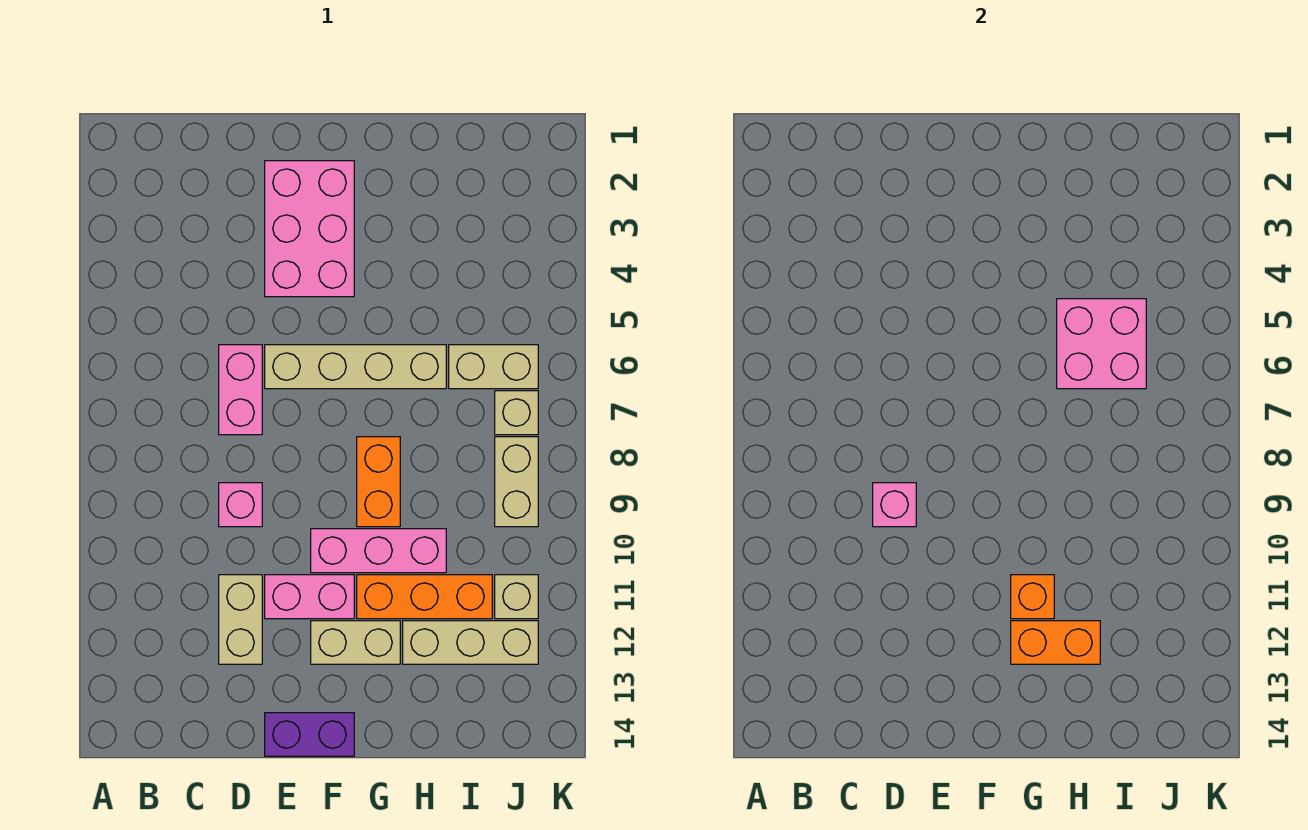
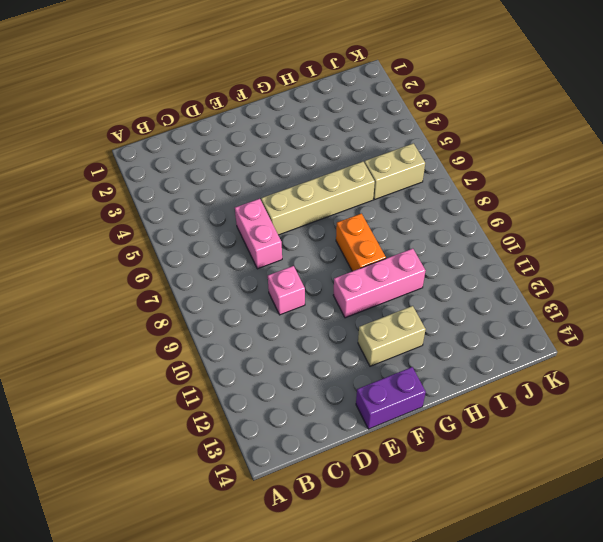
none -> tan brick D11:D12 level 1
none -> pink brick E2:F4 level 1
none -> pink brick E11:F11 level 1

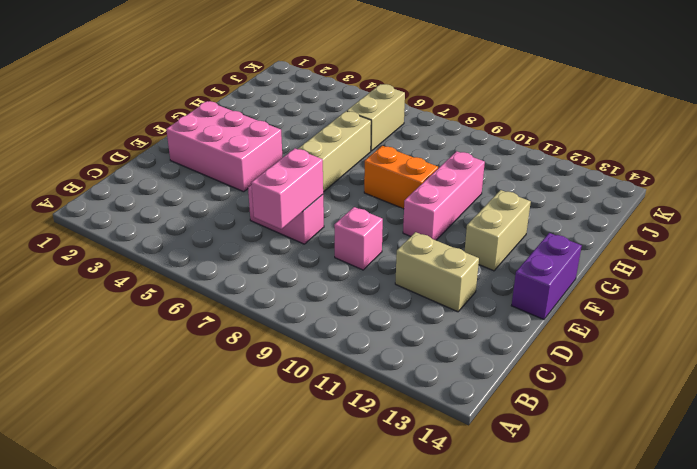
pink brick C7:D7 level 2 -> pink brick E11:F11 level 1
none -> orange brick G11:I11 level 1
none -> tan brick H12:J12 level 1
none -> tan brick J7 level 1

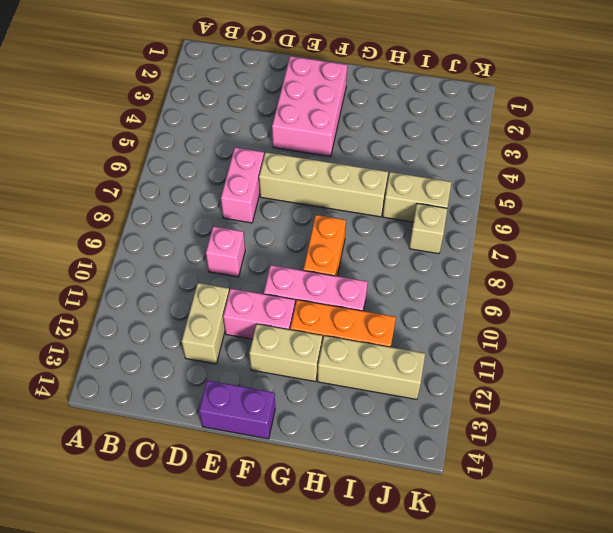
none -> tan brick J8:J9 level 1
none -> tan brick J11 level 1
none -> pink brick D9 level 2

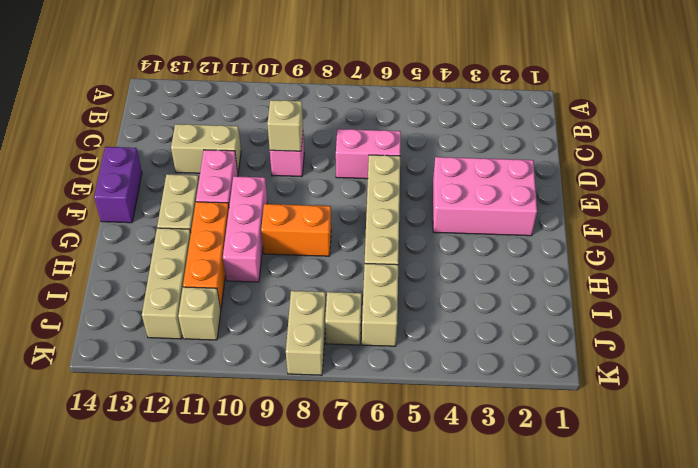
tan brick D9 level 2 -> pink brick D9 level 2
tan brick J8:K8 level 1 -> tan brick J8:J9 level 1
none -> orange brick G11 level 2
none -> orange brick G12:H12 level 2
none -> pink brick H5:I6 level 2

